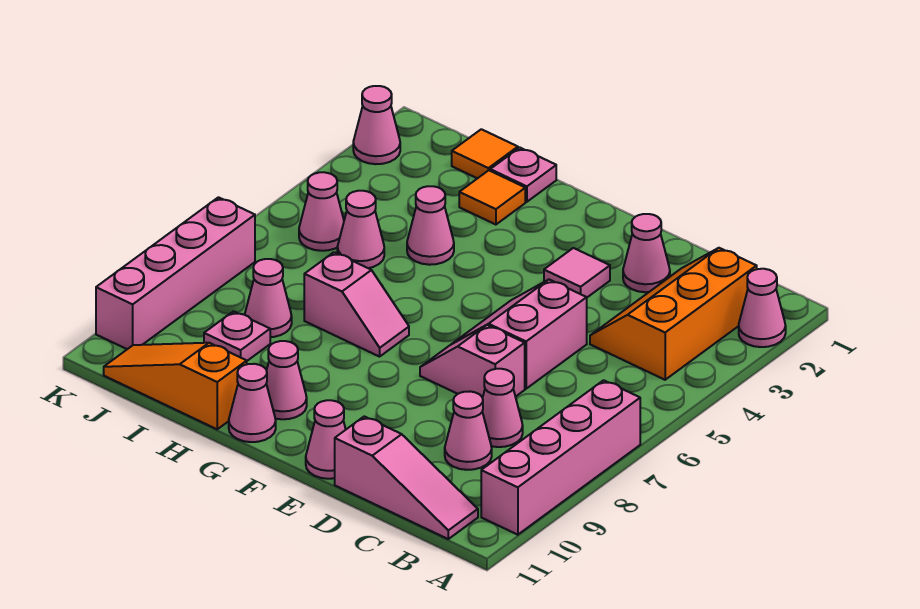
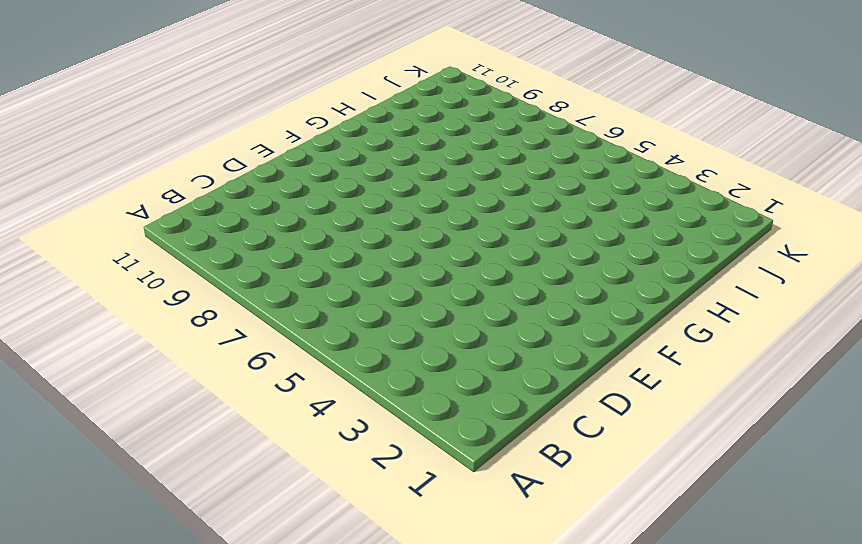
none -> pink cone A2 level 1
none -> pink brick A7:A10 level 1
none -> orange slope B2:C4 level 1 top B

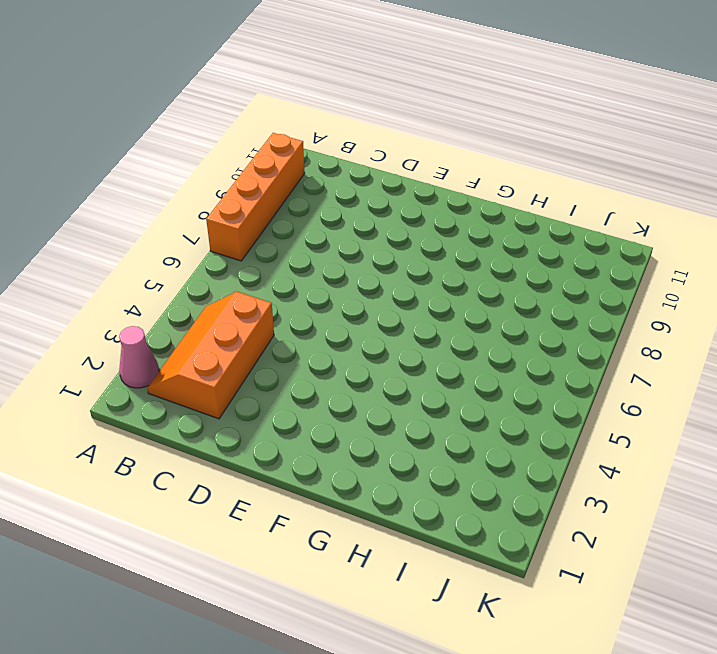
orange brick A7:A10 level 1 -> pink brick A7:A10 level 1
orange slope B2:C4 level 1 top C -> orange slope B2:C4 level 1 top B
none -> pink slope B11:D11 level 1 top D
none -> pink cone C8 level 1
none -> pink cone C9 level 1

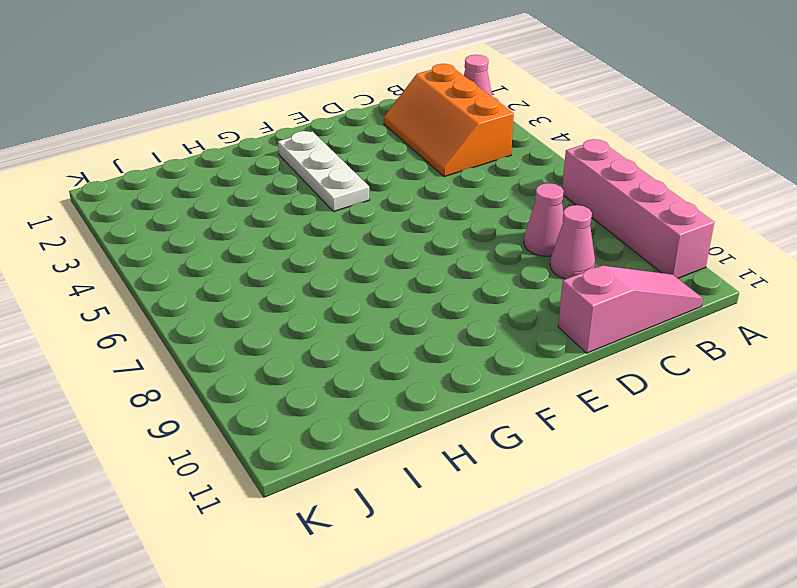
white plate F2:F4 level 1 -> none
none -> pink cone D2 level 1
none -> pink slope D5:E6 level 1 top D
none -> pink slope D7:E7 level 1 top D

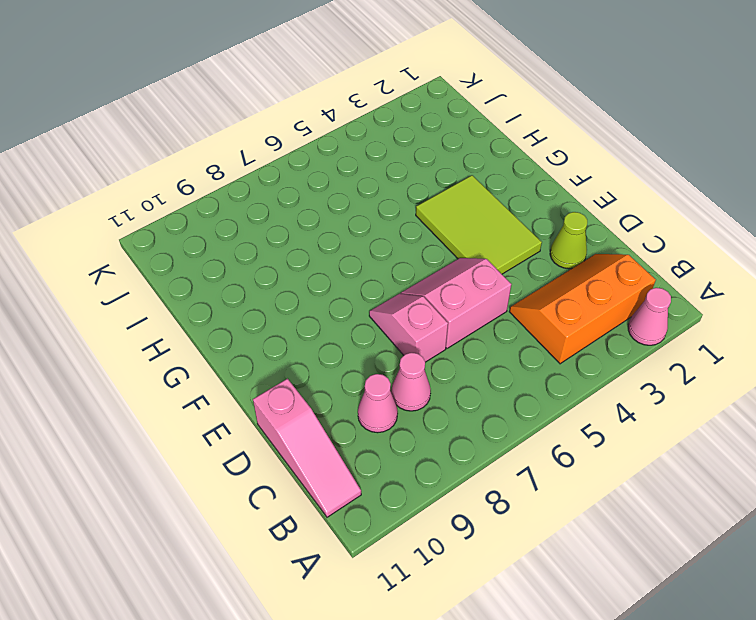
lime cone D2 level 1 -> pink cone D2 level 1
lime tile E3:G4 level 1 -> pink tile E3 level 1
none -> pink brick A7:A10 level 1
none -> pink cone E11 level 1
none -> pink slope G7:H7 level 1 top H

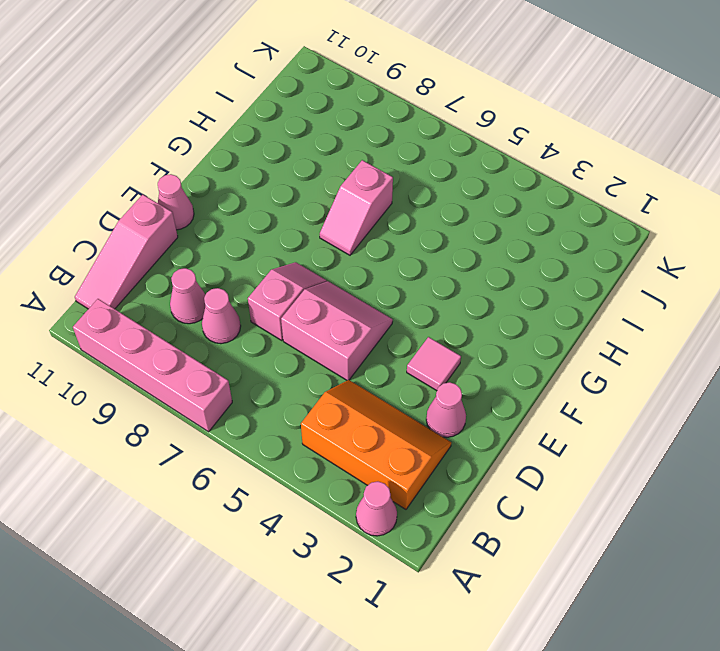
none -> pink cone G10 level 1
none -> pink cone G11 level 1
none -> pink plate H1 level 1

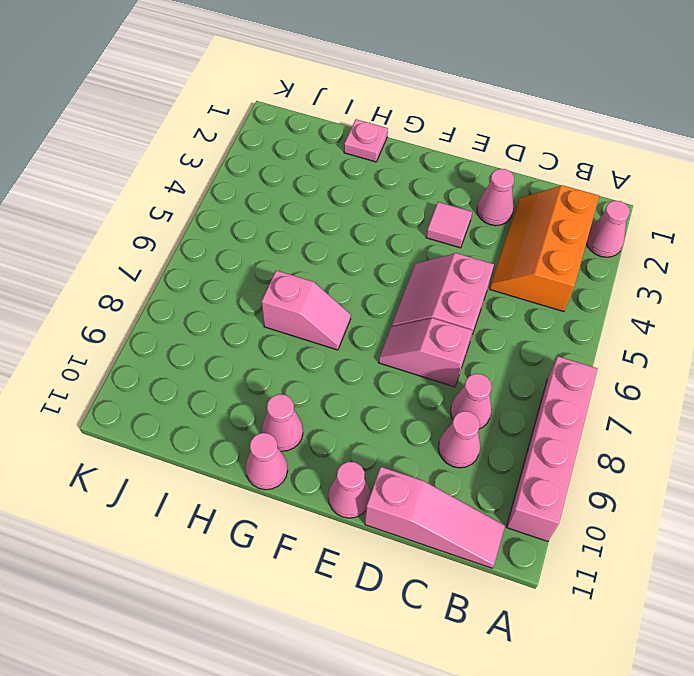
none -> orange tile H2 level 1
none -> pink cone H4 level 1
none -> orange slope H11:J11 level 1 top H

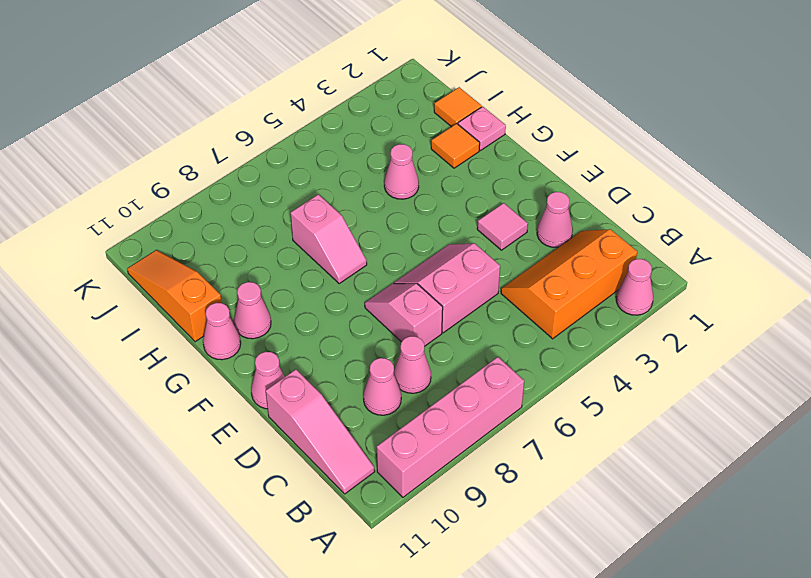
none -> pink cone I5 level 1
none -> pink cone I8 level 1
none -> pink plate I9 level 1

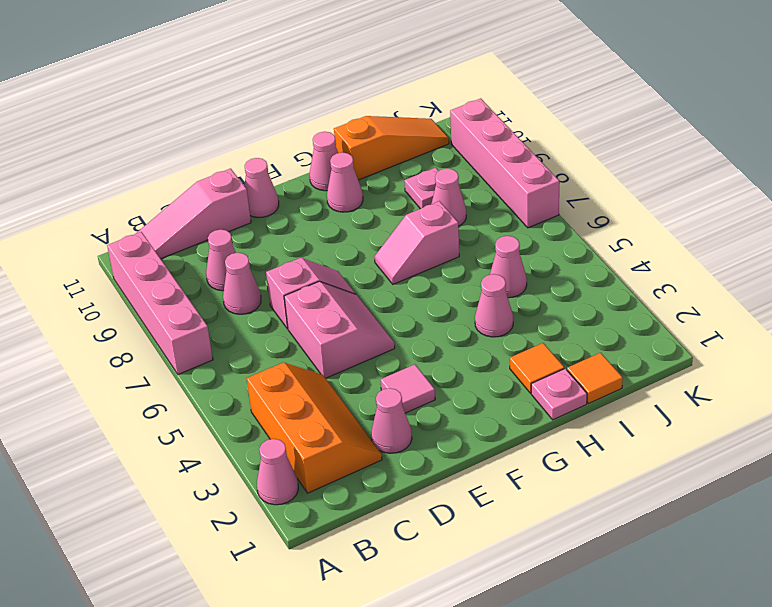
none -> pink cone J5 level 1
none -> pink cone K2 level 1

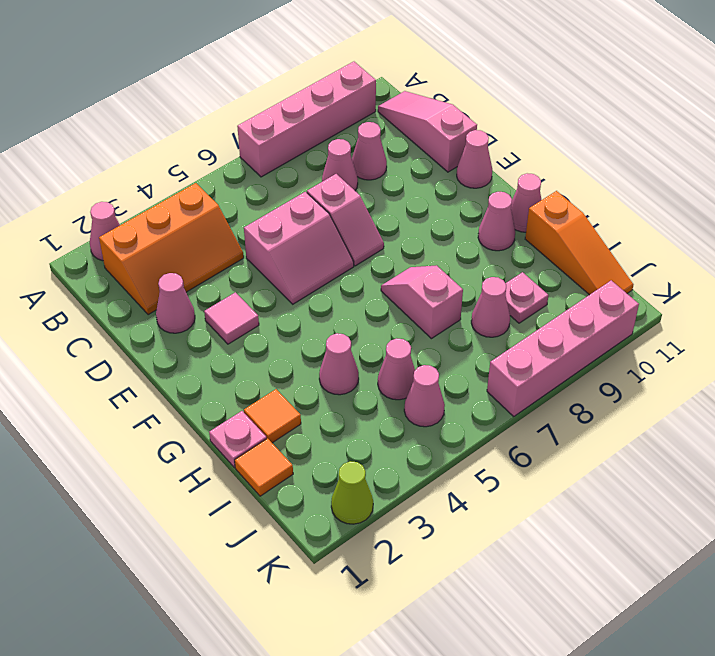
lime cone K2 level 1 -> pink cone K2 level 1

